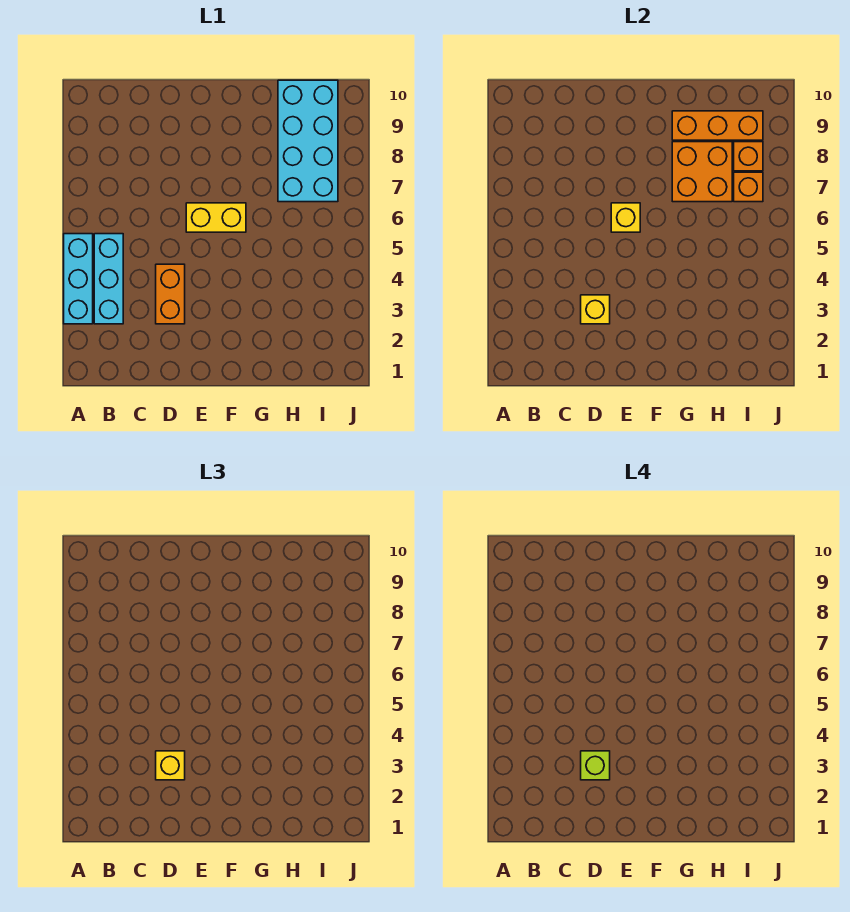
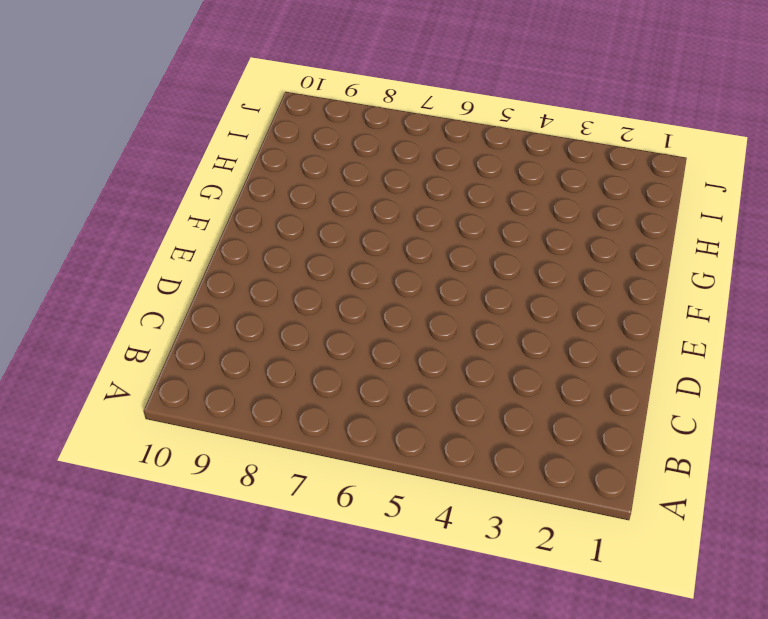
none -> cyan brick A3:A5 level 1
none -> cyan brick B3:B5 level 1
none -> orange brick D3:D4 level 1

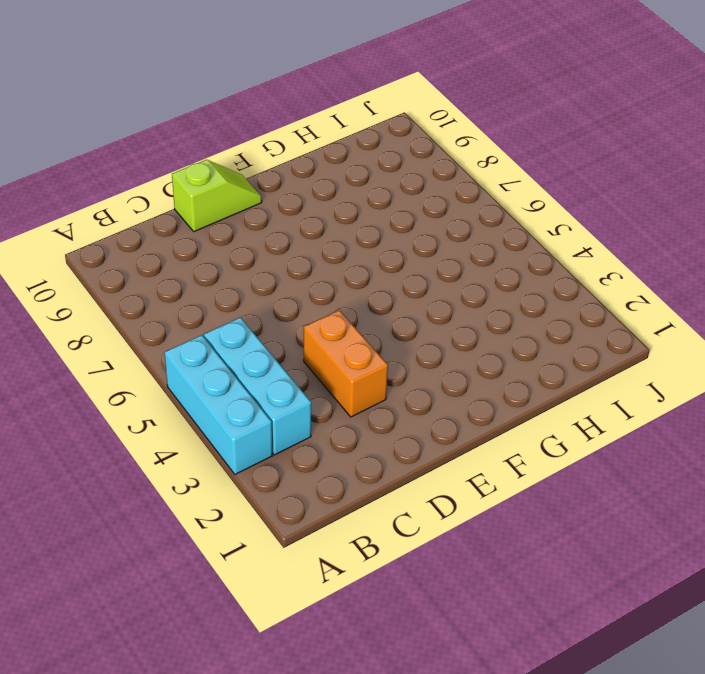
lime slope D10:E10 level 1 top D -> none
none -> yellow brick E6:F6 level 1
none -> cyan brick H7:I10 level 1
none -> yellow brick D3 level 2

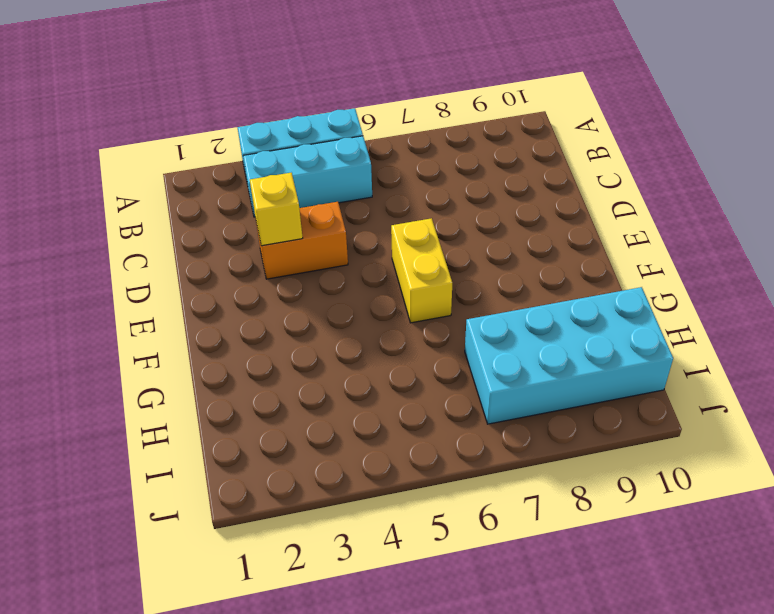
none -> yellow brick E6 level 2
none -> orange brick G7:H8 level 2
none -> orange brick G9:I9 level 2

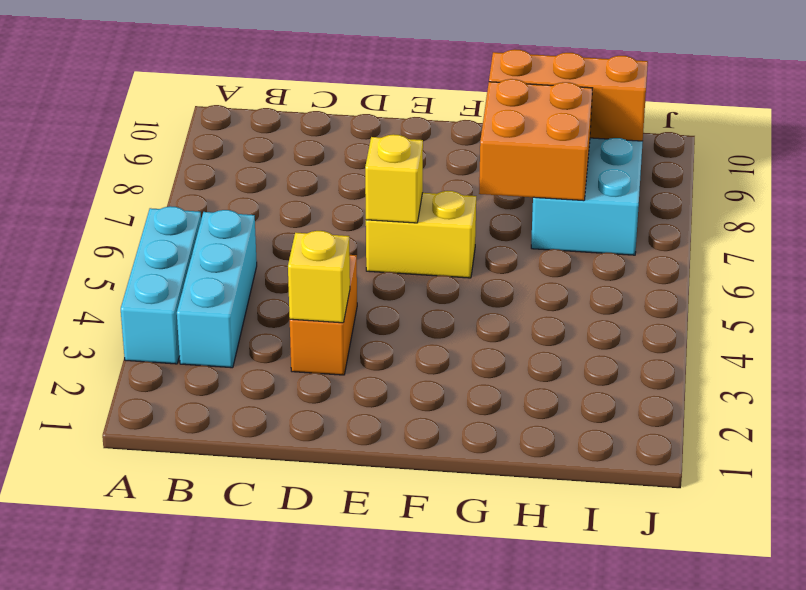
none -> orange brick I7 level 2
none -> orange brick I8 level 2
none -> yellow brick D3 level 3

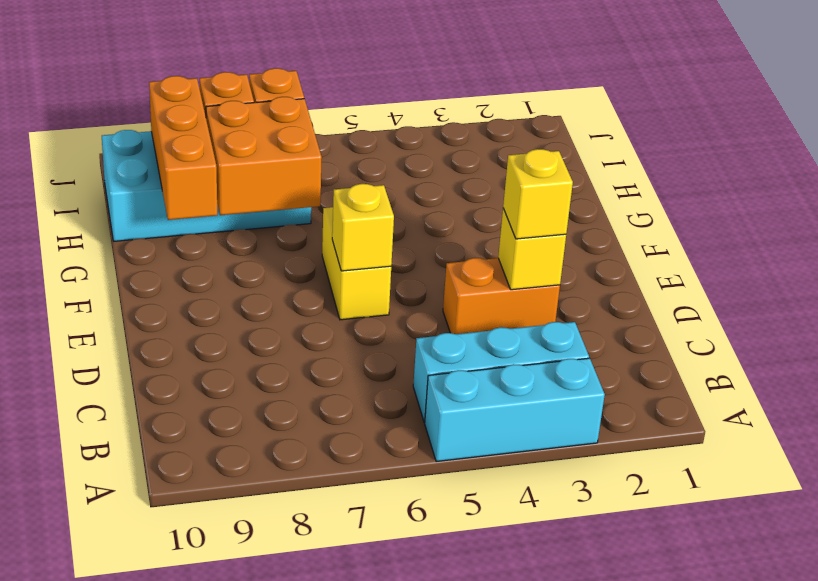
none -> lime brick D3 level 4

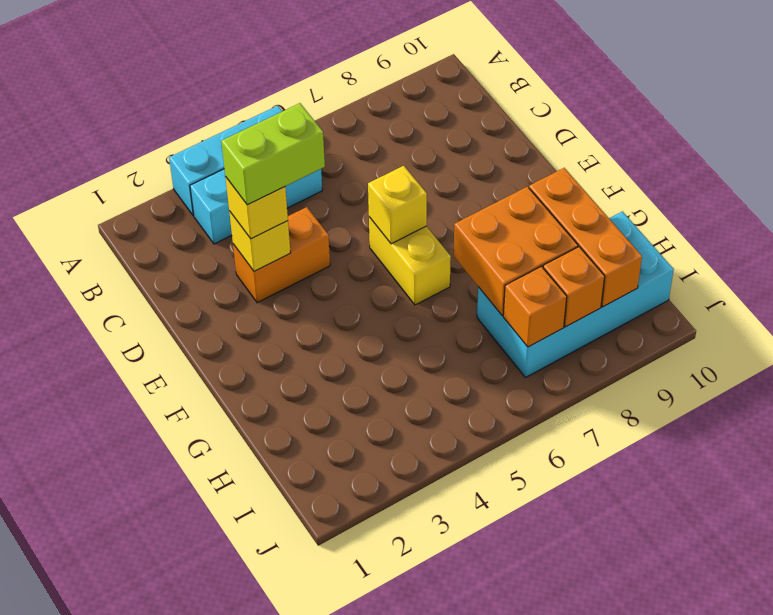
lime brick D3:D4 level 4 -> lime brick D3 level 4

